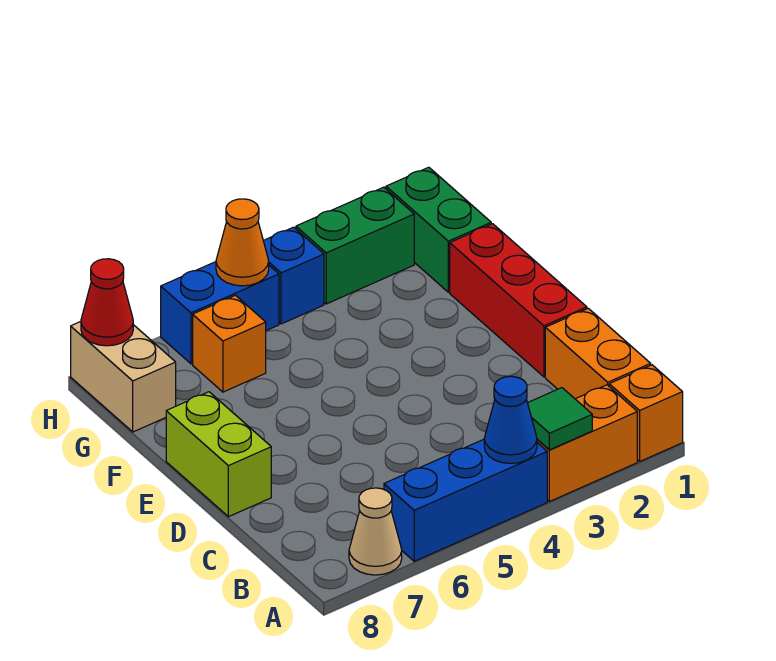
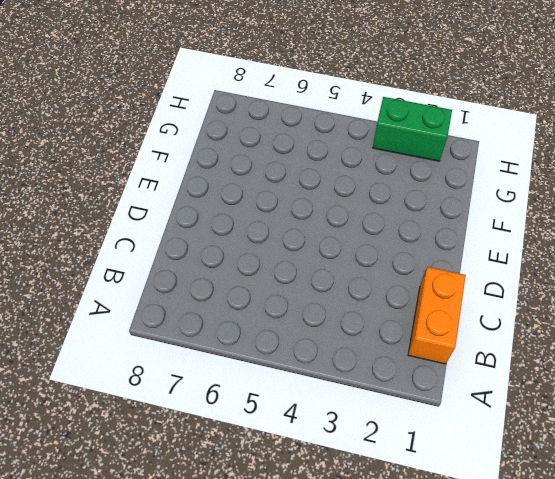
none -> orange brick A1 level 1
none -> orange brick A2:A3 level 1
none -> blue brick A4:A6 level 1

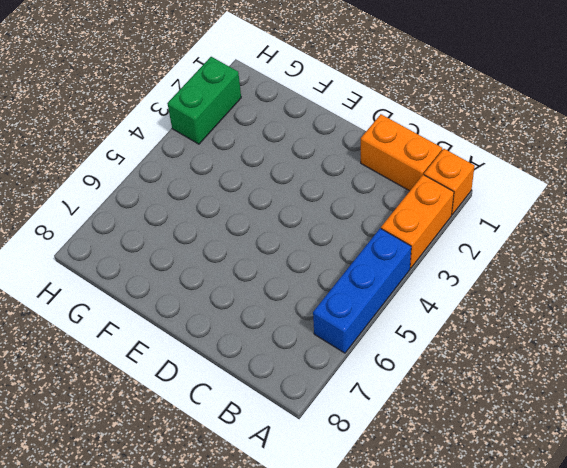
none -> tan cone A7 level 1
none -> red brick D1:F1 level 1
none -> lime brick D8:E8 level 1

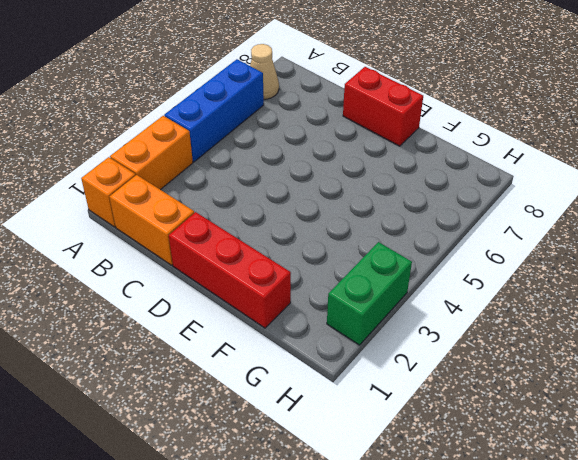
red brick D8:E8 level 1 -> lime brick D8:E8 level 1
none -> green brick G1:H1 level 1
none -> orange brick G6 level 1
none -> tan brick G8:H8 level 1

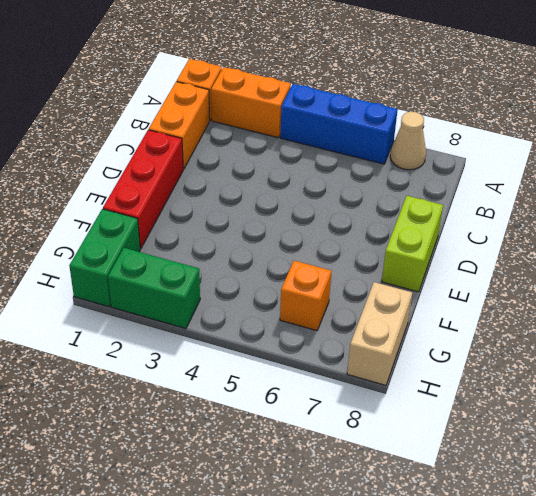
none -> blue brick H4 level 1
none -> blue brick H5:H6 level 1
none -> green tile A3 level 2

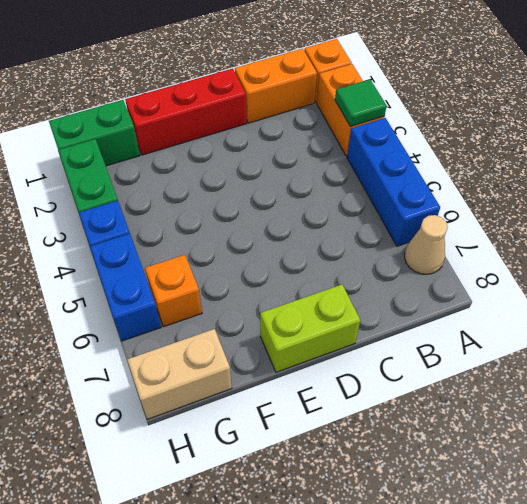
none -> blue cone A4 level 2
none -> orange cone H5 level 2
none -> red cone H8 level 2

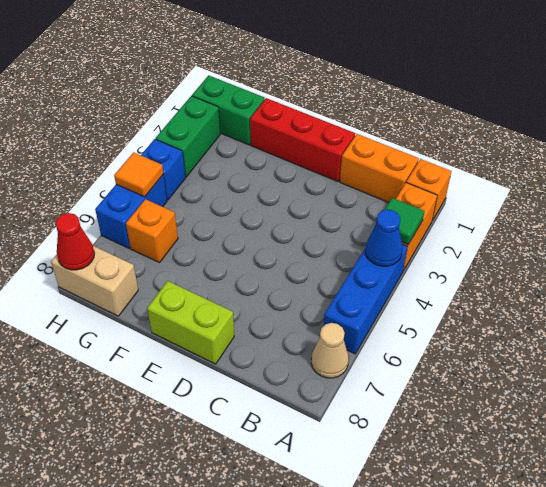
orange tile H5 level 2 -> orange cone H5 level 2

